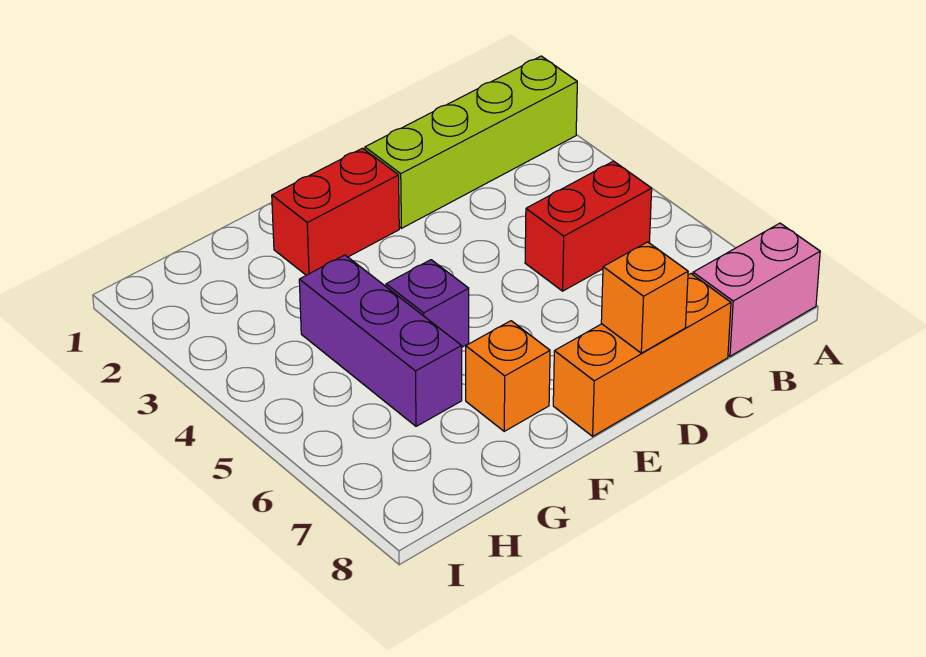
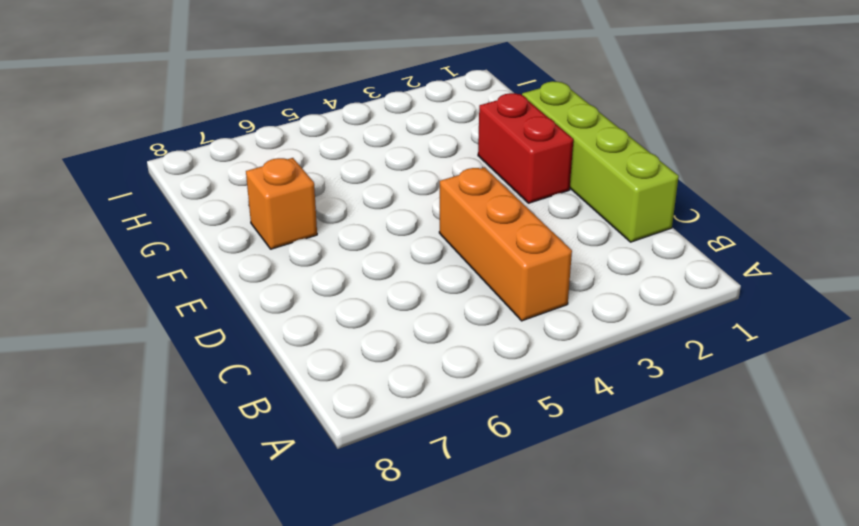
orange brick B4:D4 level 1 -> orange brick C8:E8 level 1
lime brick C1:F1 level 1 -> lime brick A2:D2 level 1
none -> pink brick A8:B8 level 1
none -> red brick B5:C5 level 1

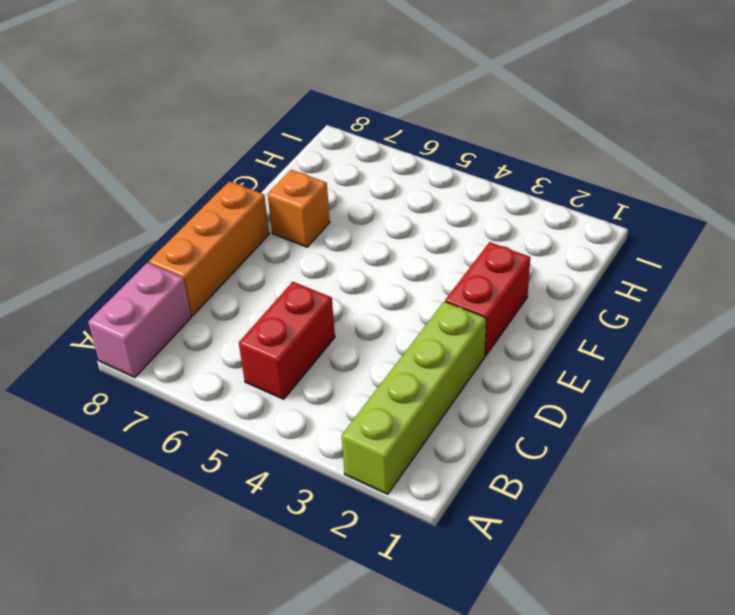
none -> purple brick F5 level 1
none -> purple brick G4:G6 level 1

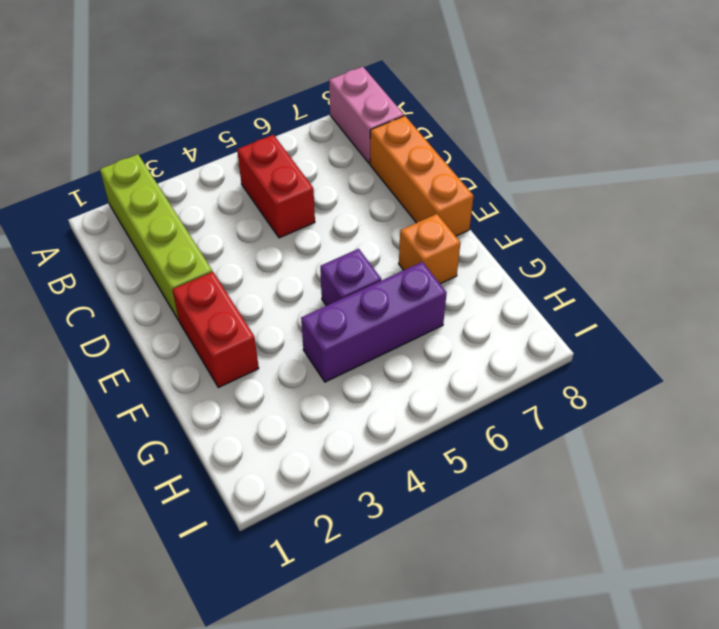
none -> orange brick D8 level 2

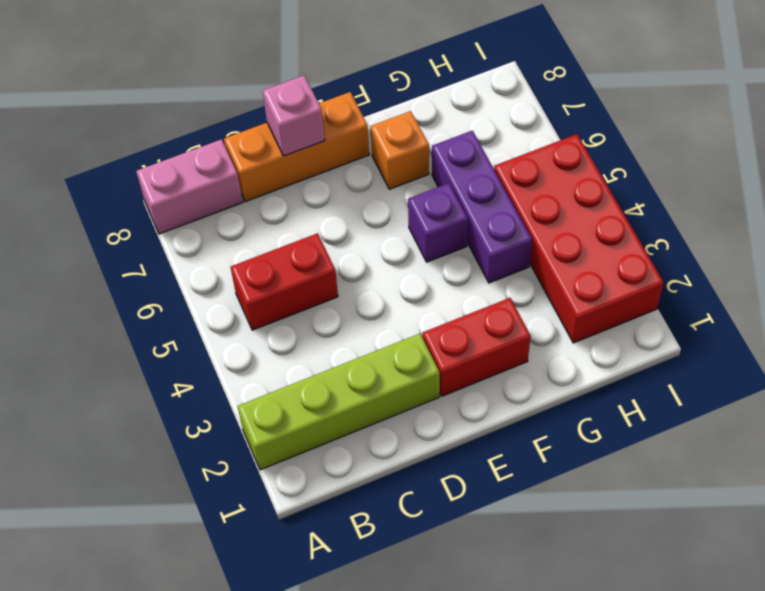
pink brick D8 level 2 -> orange brick D8 level 2
red brick H2:I5 level 1 -> none

